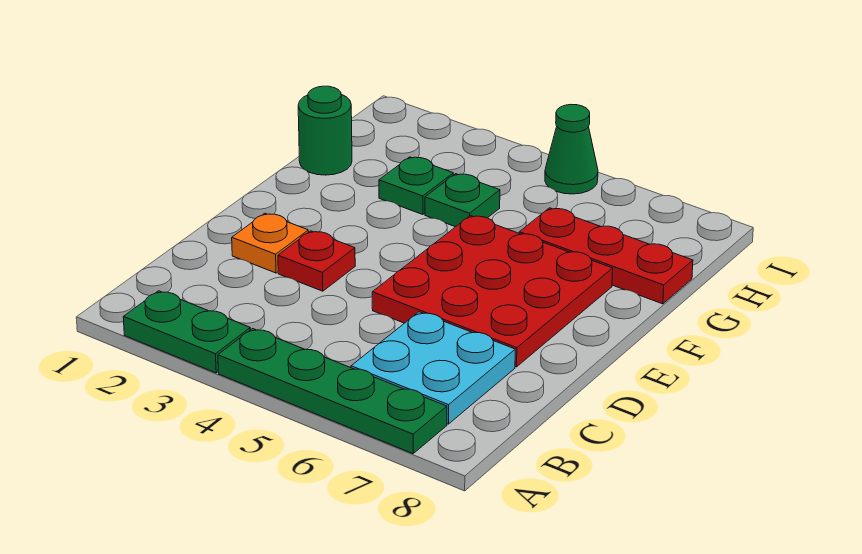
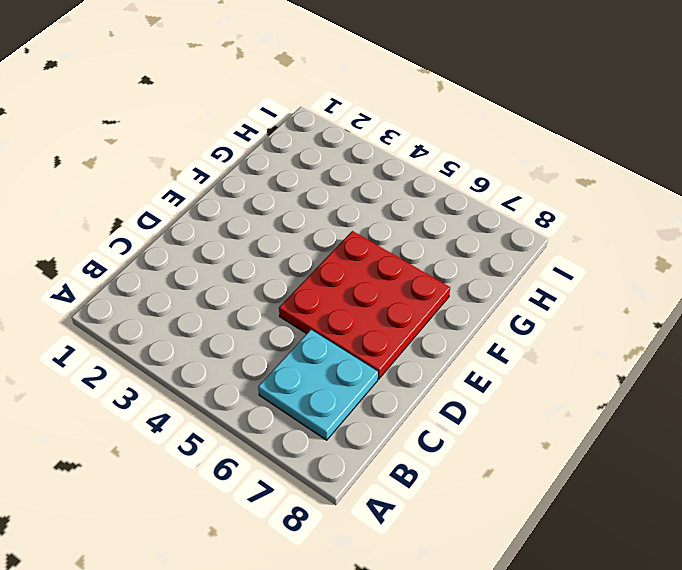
none -> green plate A2:A3 level 1
none -> green plate A4:A7 level 1

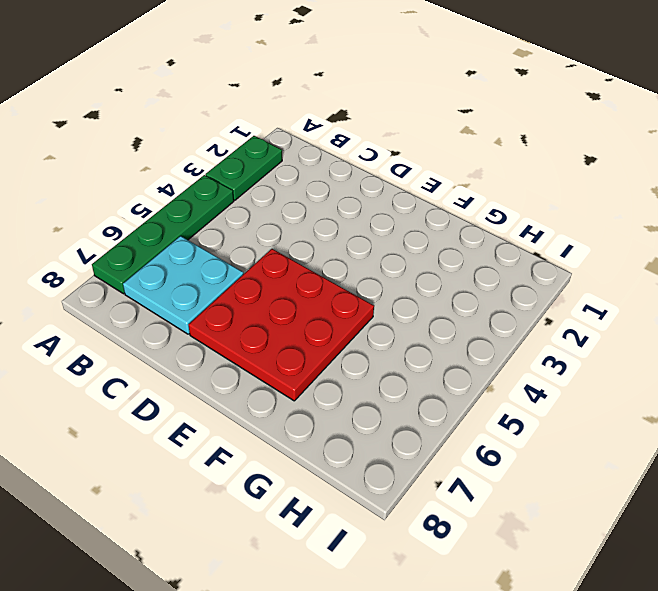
none -> orange plate D2 level 1
none -> red plate D3 level 1

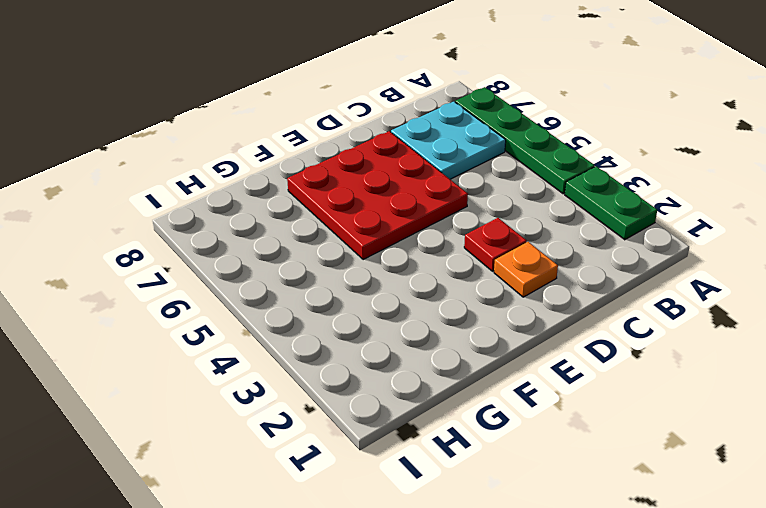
none -> green round brick G1 level 1
none -> green plate G3 level 1

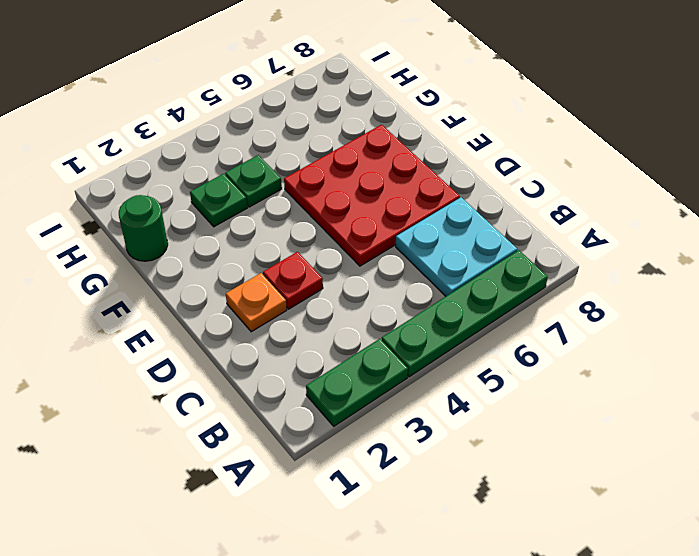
none -> red plate G6:G8 level 1
none -> green cone I5 level 1

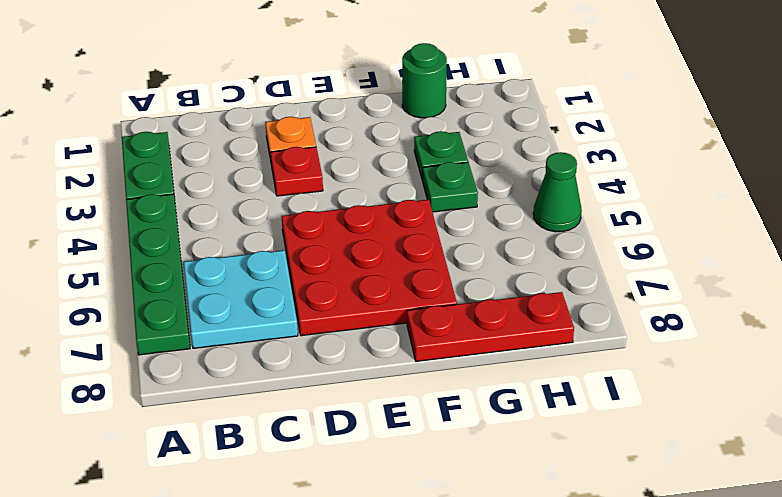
red plate F8:H8 level 1 -> red plate G6:G8 level 1

